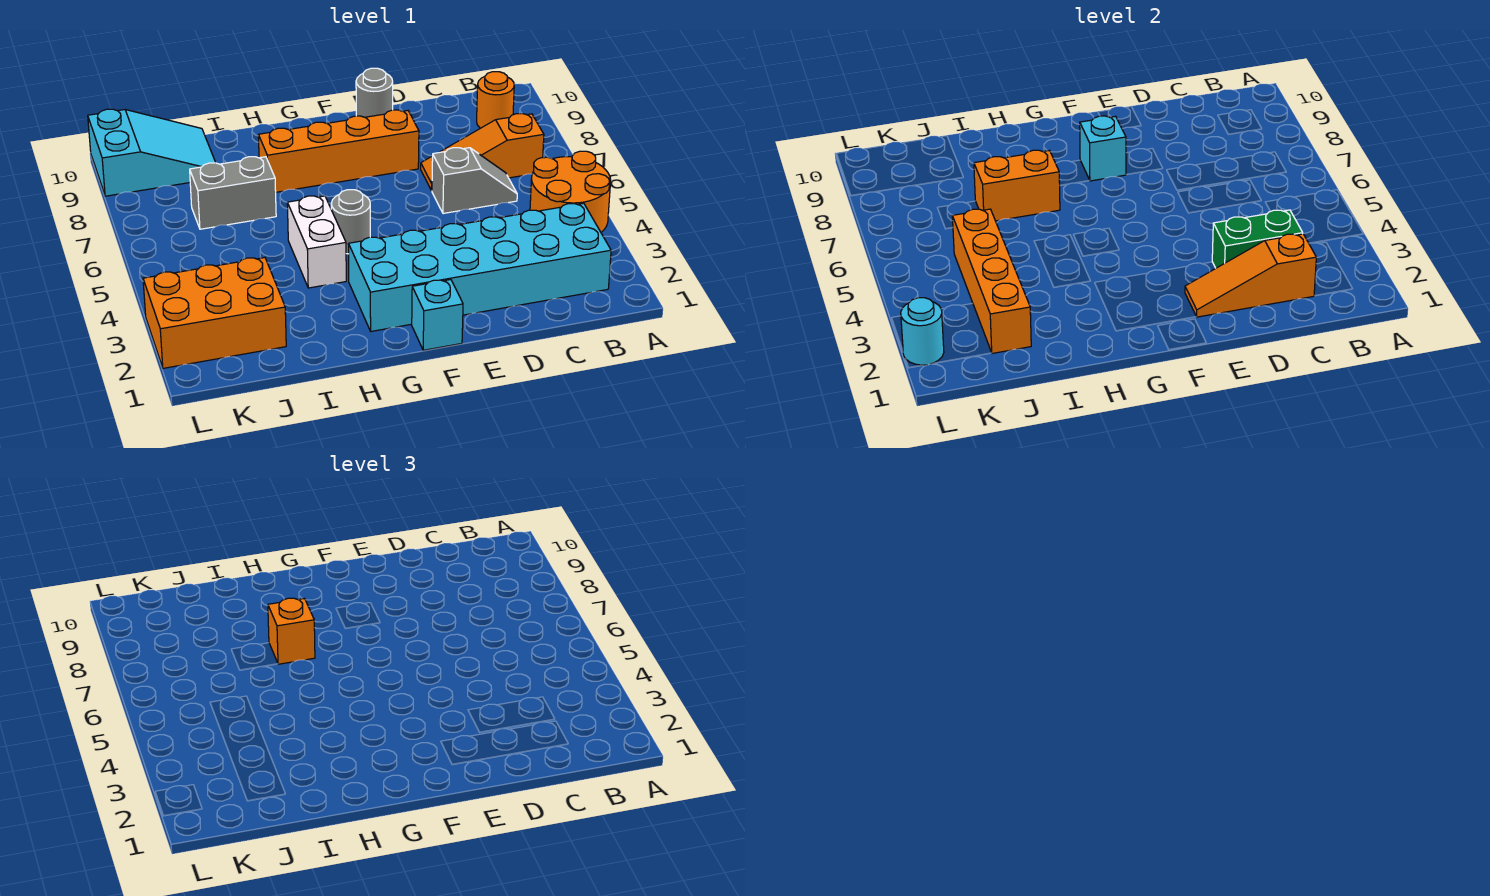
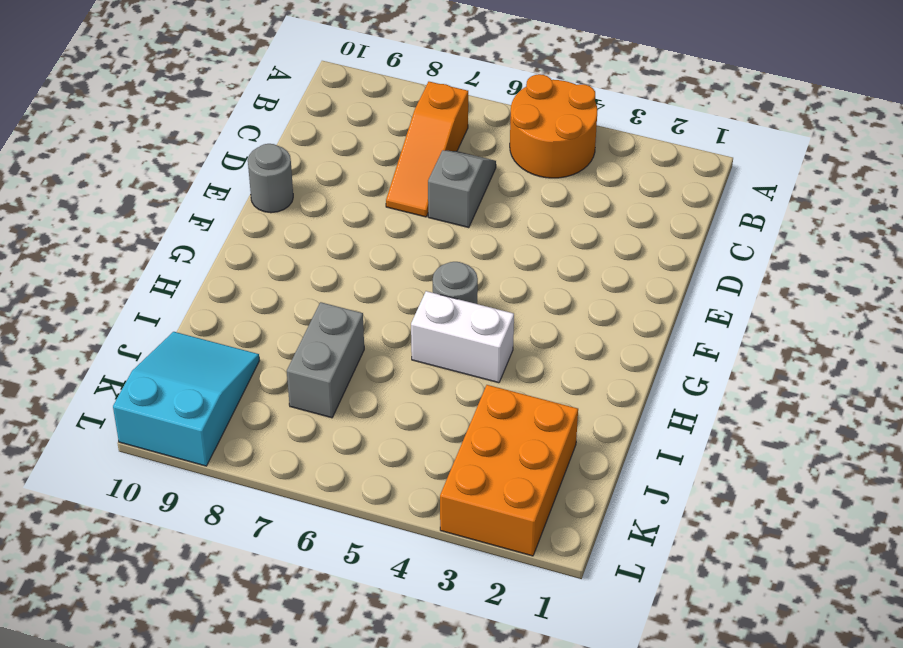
none -> cyan brick B2:G3 level 1
none -> orange round brick B9 level 1
none -> orange brick E8:H8 level 1

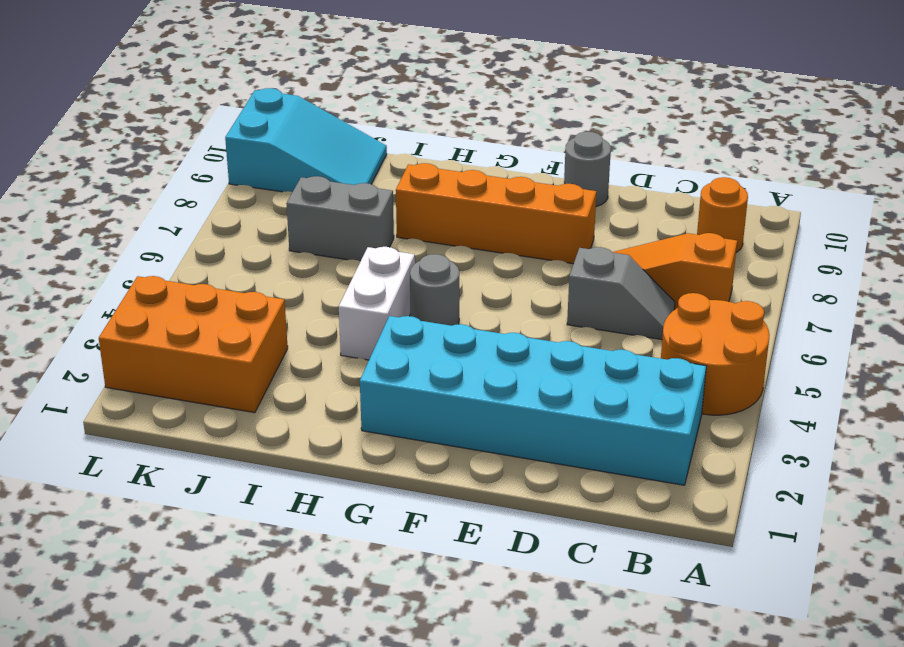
none -> cyan brick F1 level 1
none -> orange slope C2:E2 level 2 top C
none -> green brick C3:D3 level 2

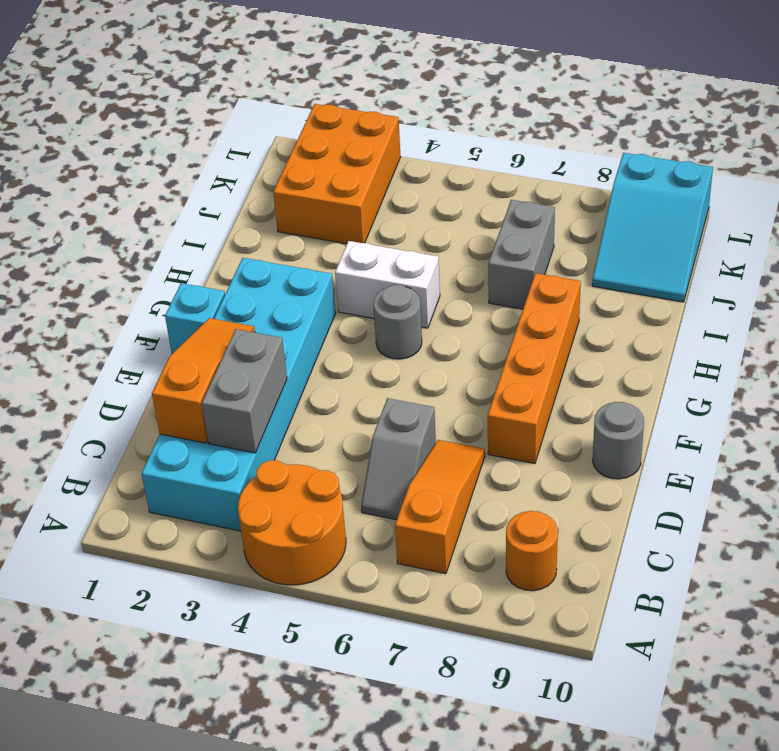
grey brick C3:D3 level 2 -> green brick C3:D3 level 2
none -> cyan brick F8 level 2
none -> orange brick H7:I7 level 2
none -> orange brick J2:J5 level 2

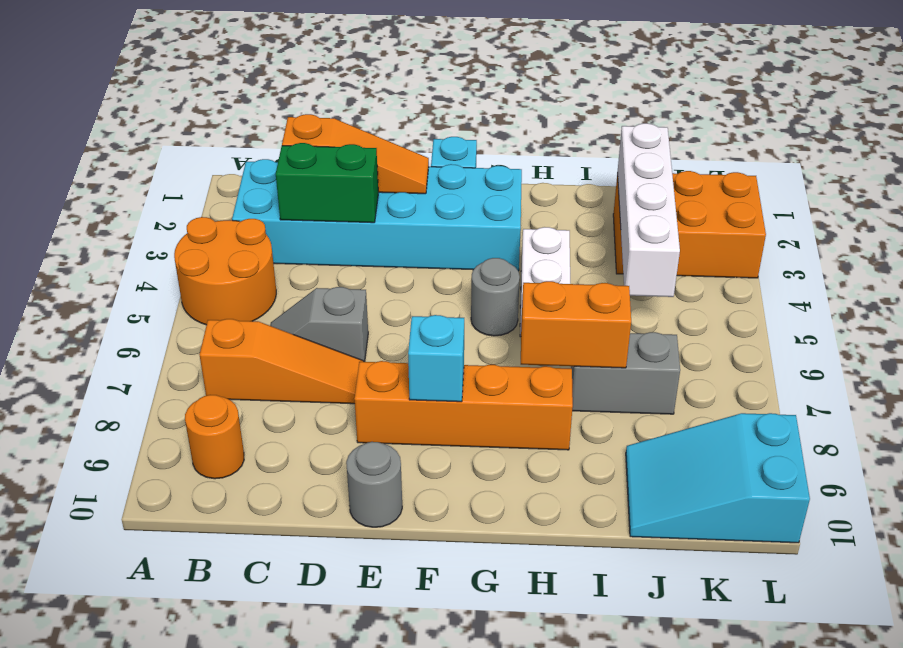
white brick J2:J5 level 2 -> orange brick J2:J5 level 2
none -> cyan round brick L2 level 2
none -> orange brick H7 level 3

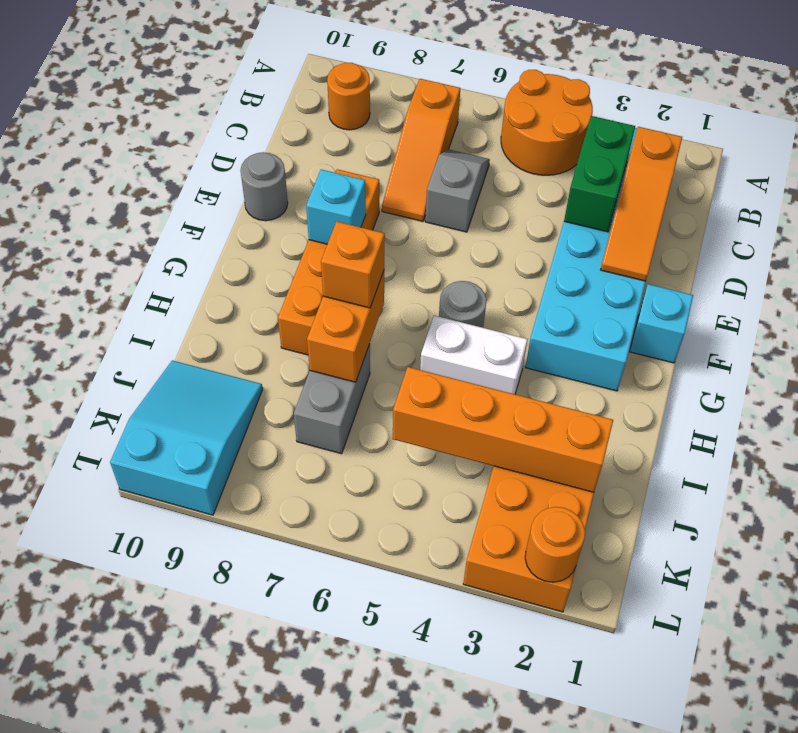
orange round brick L2 level 2 -> cyan round brick L2 level 2

